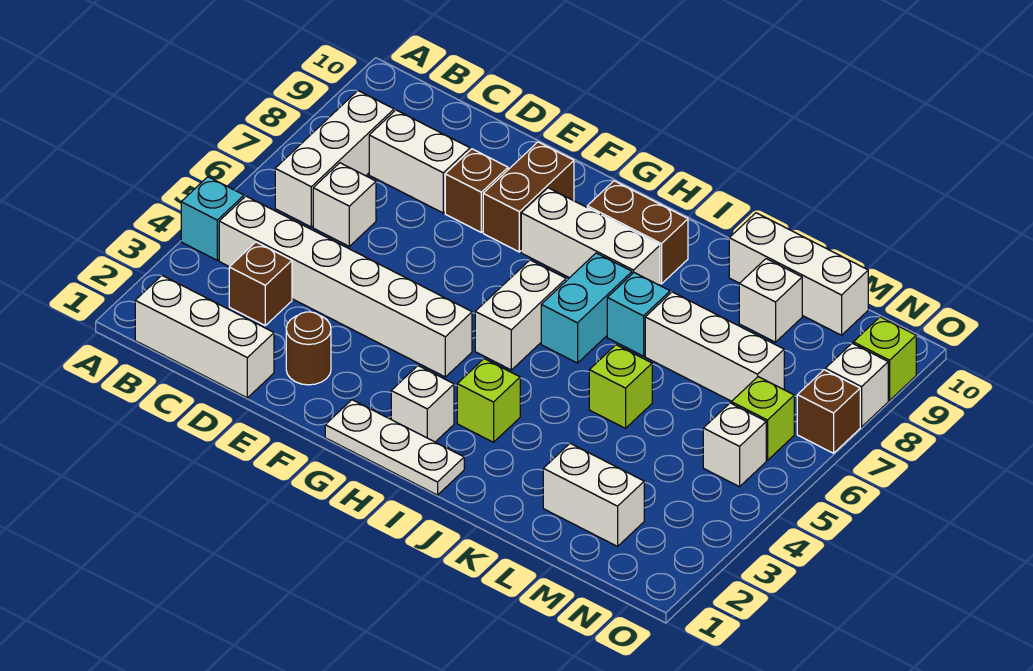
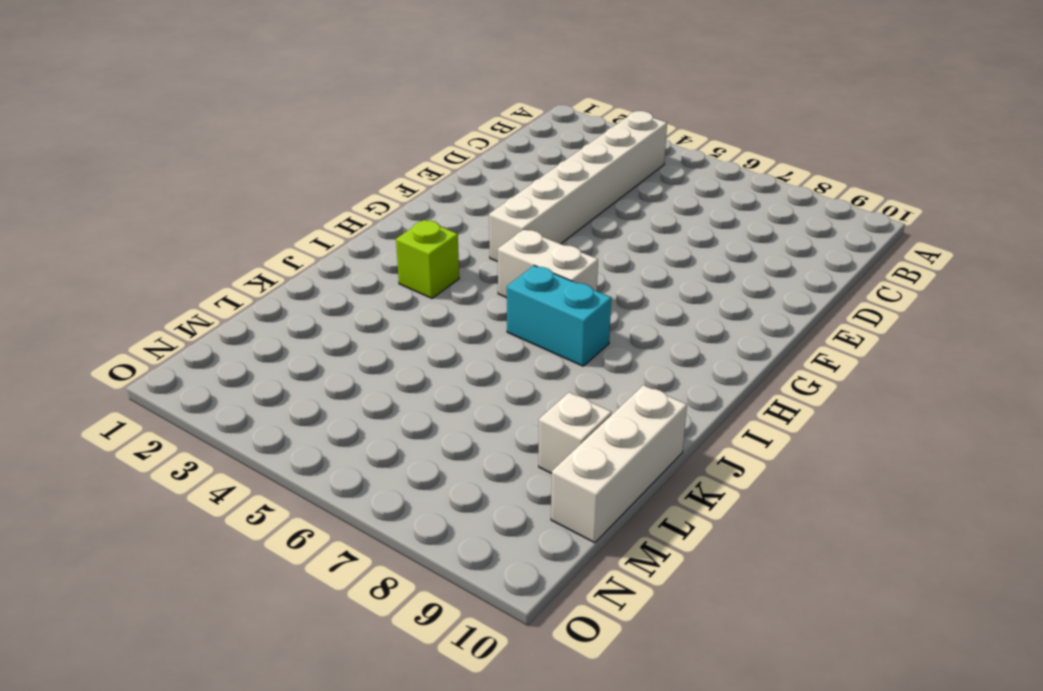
none -> cyan brick A4 level 1
none -> white brick B1:D1 level 1
none -> white brick B6:B8 level 1

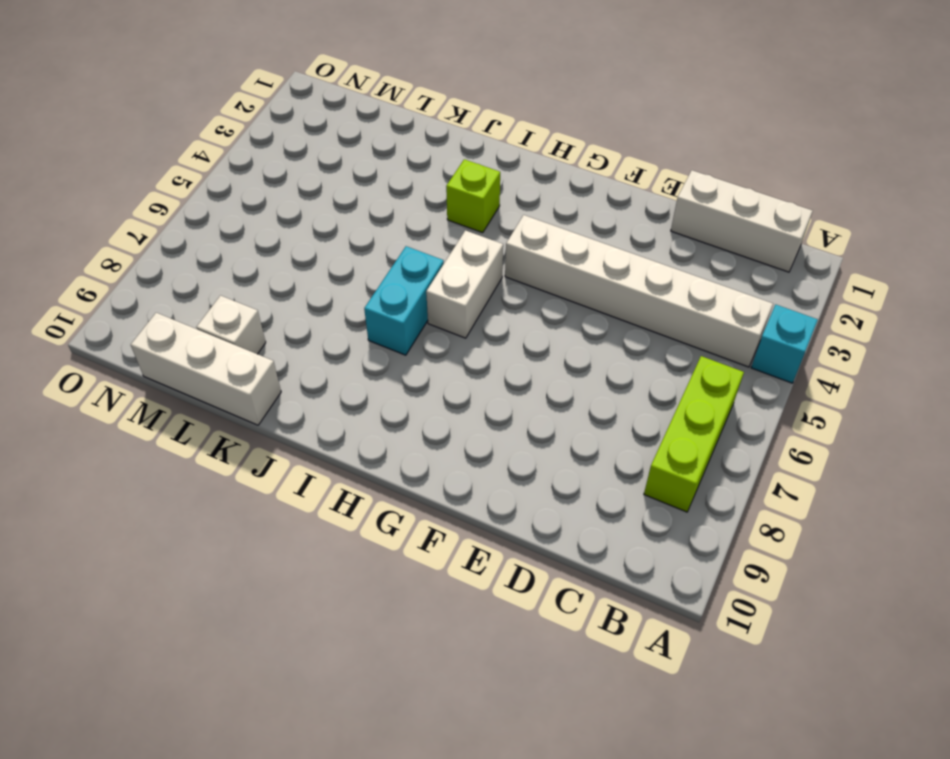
lime brick B6:B8 level 1 -> white brick B6:B8 level 1
none -> brown brick C3 level 1
none -> white brick C6 level 1
none -> white brick C8:D8 level 1

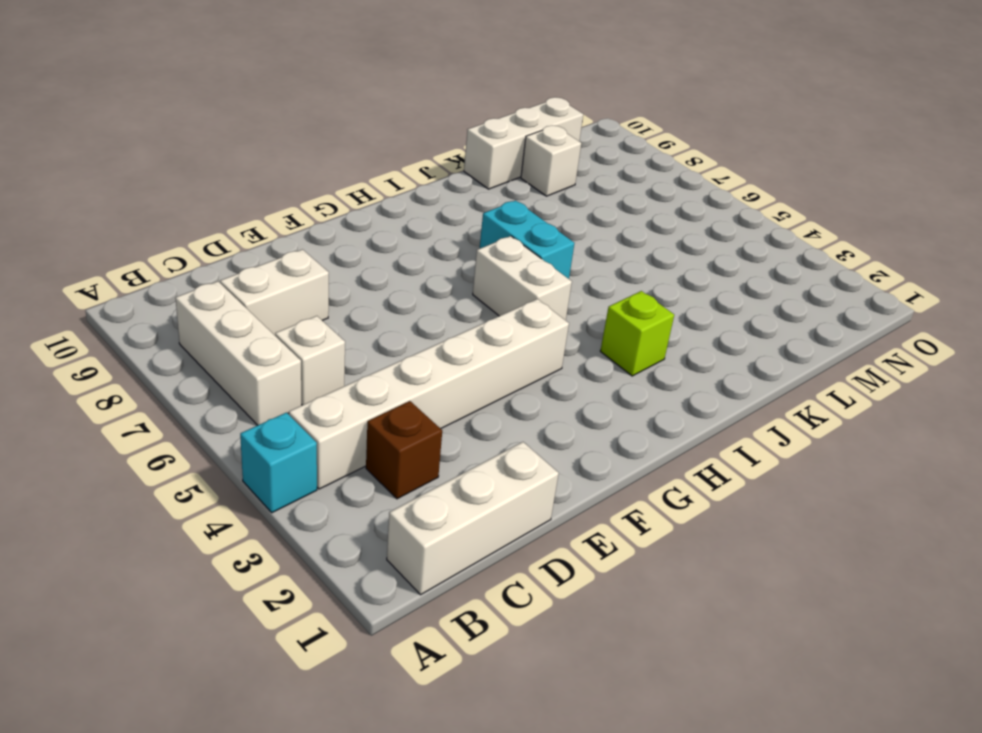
none -> brown round brick E2 level 1
none -> brown brick E8 level 1
none -> brown brick F8:F9 level 1

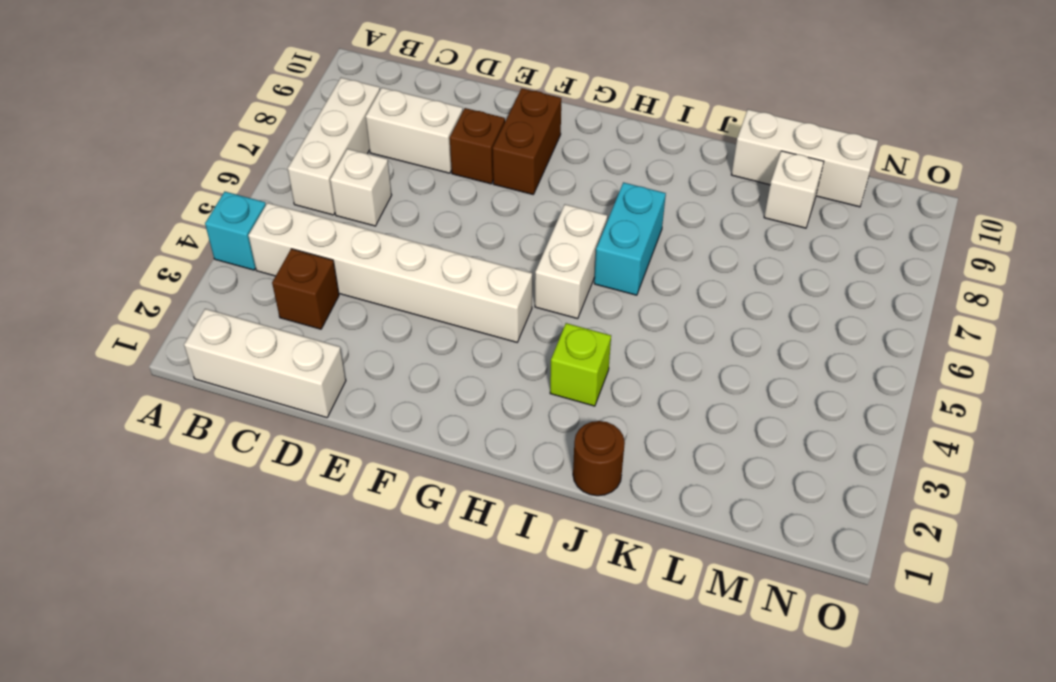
brown round brick J1 level 1 -> brown round brick E2 level 1
none -> white plate G1:I1 level 1
none -> white brick G8:I8 level 1
none -> white brick H2 level 1

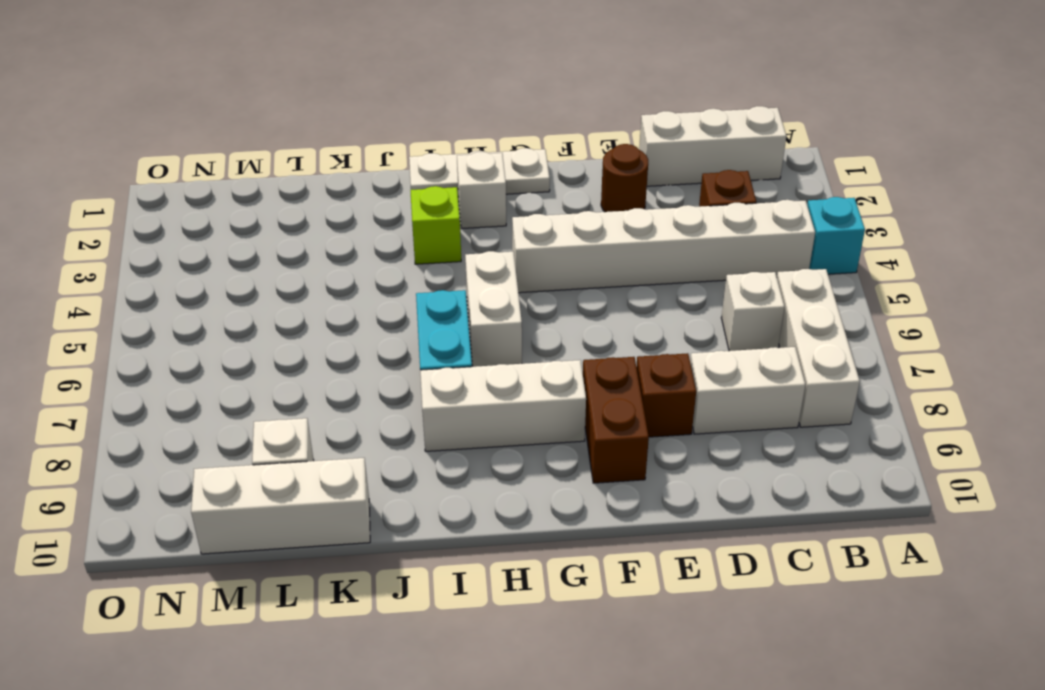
none -> brown brick H9:I9 level 1
none -> cyan brick J7 level 1
none -> lime brick K5 level 1

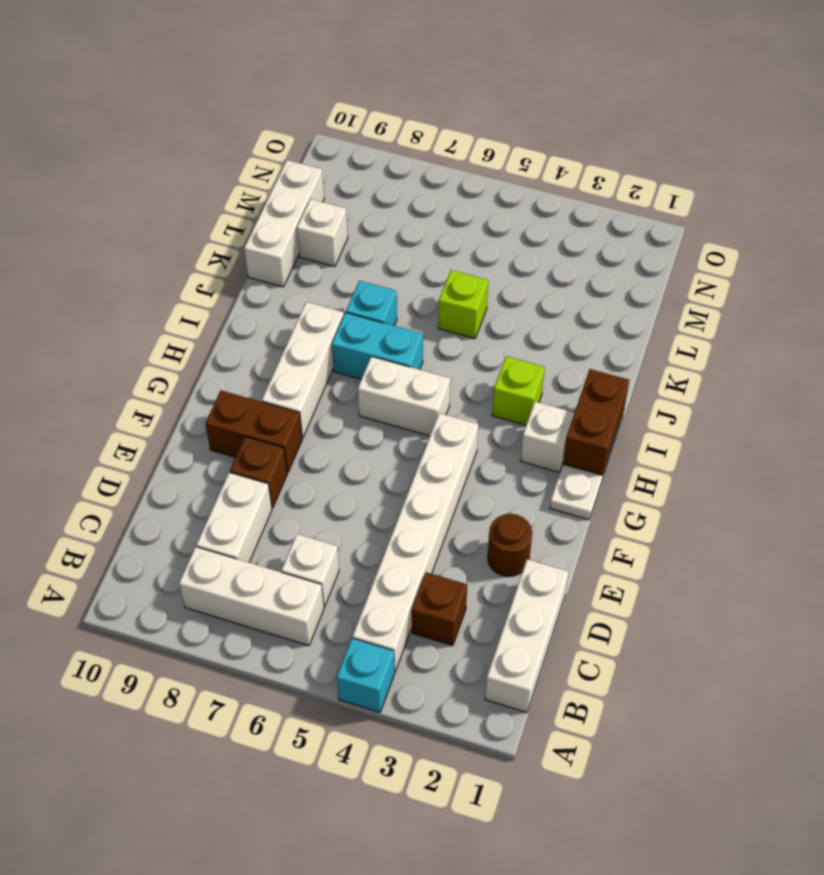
brown brick H1:I1 level 2 -> brown brick H9:I9 level 1
none -> white brick K7:M7 level 1
none -> white brick L2:M2 level 1
none -> white brick N5 level 1

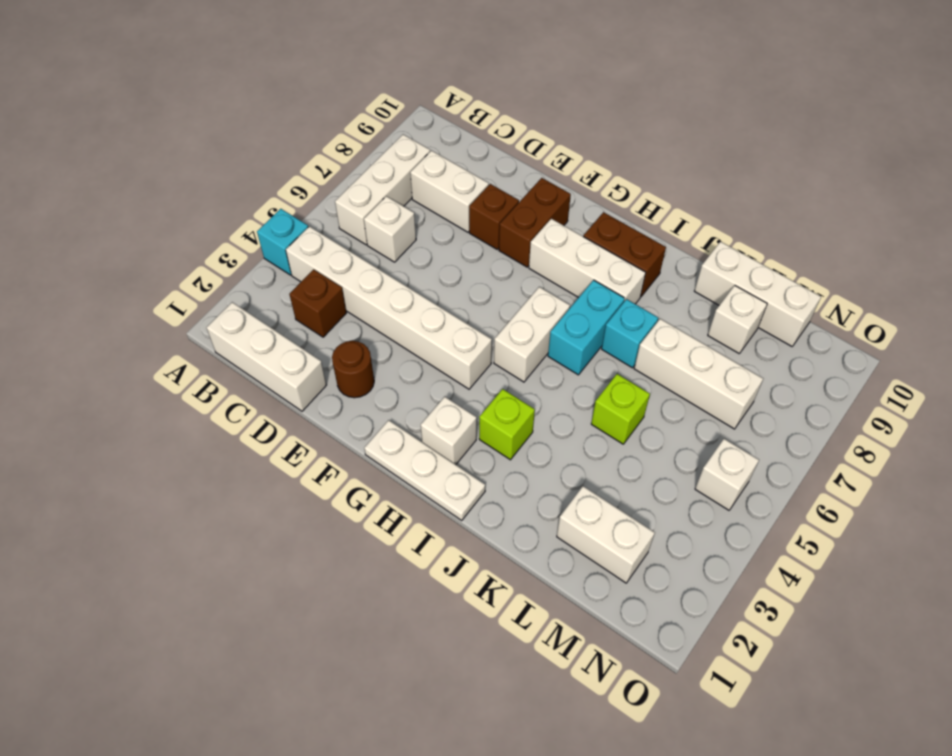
none -> lime brick N6 level 1
none -> brown brick O7 level 1
none -> white brick O8 level 1

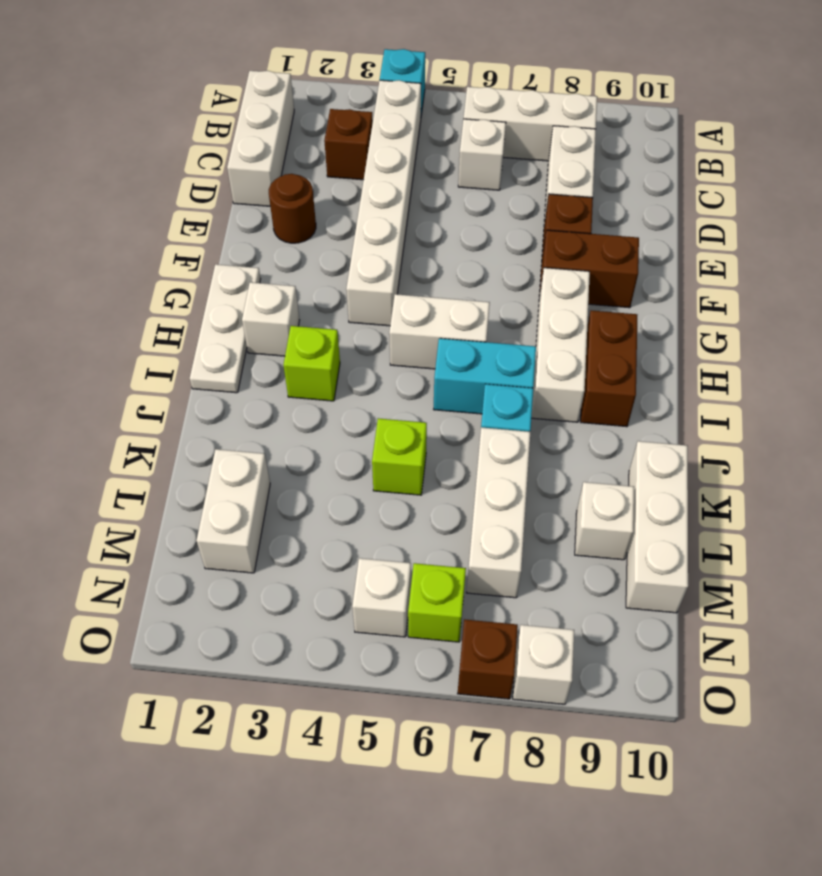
none -> lime brick O9 level 1

